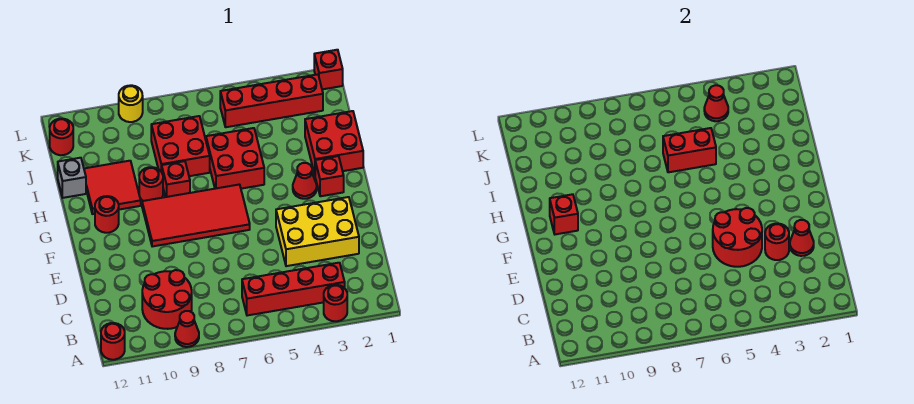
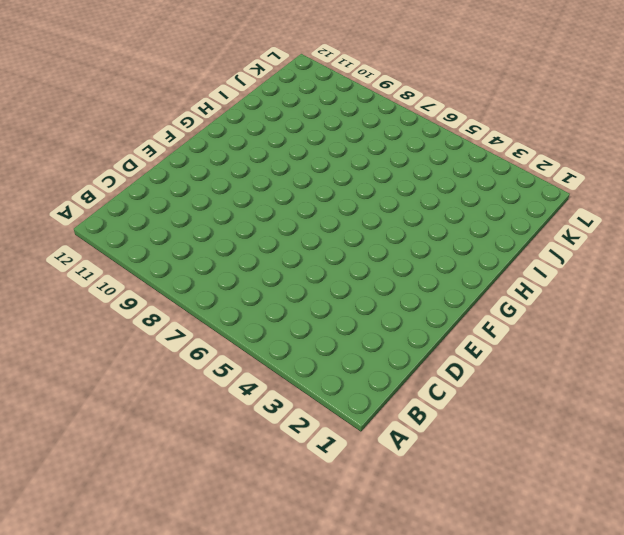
none -> red round brick A3 level 1
none -> red cone A9 level 1
none -> red round brick A12 level 1

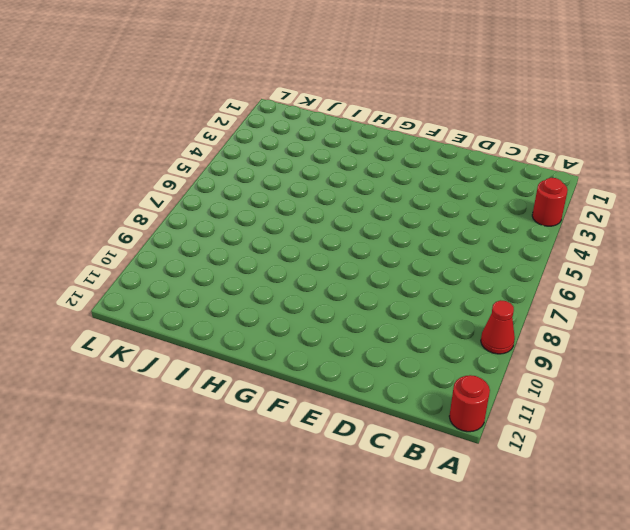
none -> red brick B3:B6 level 1
none -> red round brick B9:C10 level 1
none -> yellow brick D2:E4 level 1

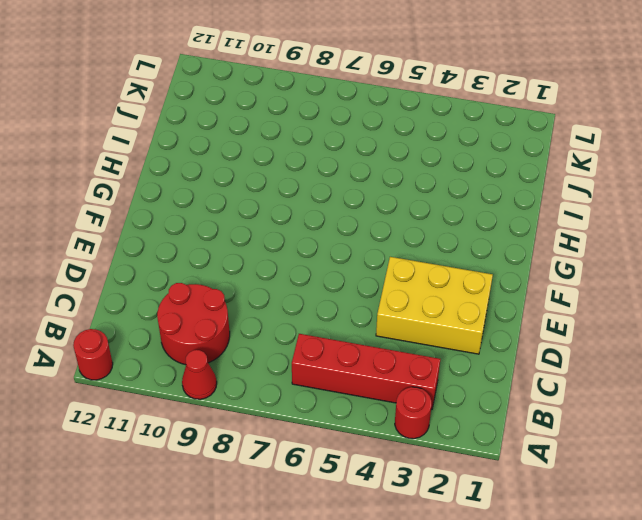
none -> red tile F6:G9 level 1
none -> red brick G2 level 1
none -> red cone G3 level 1

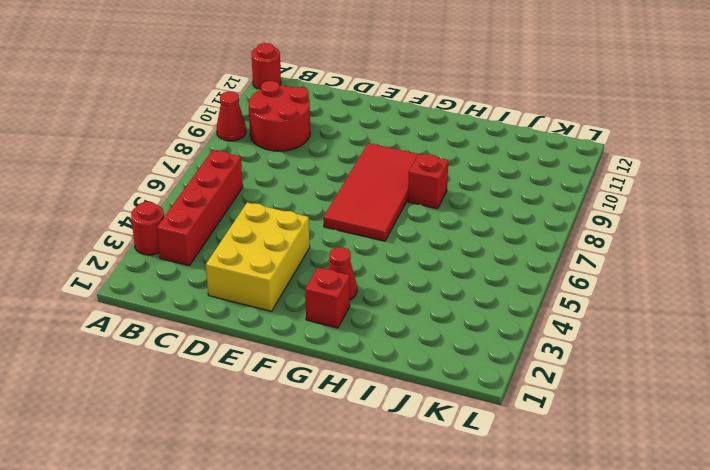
none -> red round brick G11 level 1
none -> red brick H1:I2 level 1
none -> red brick H5:I6 level 1

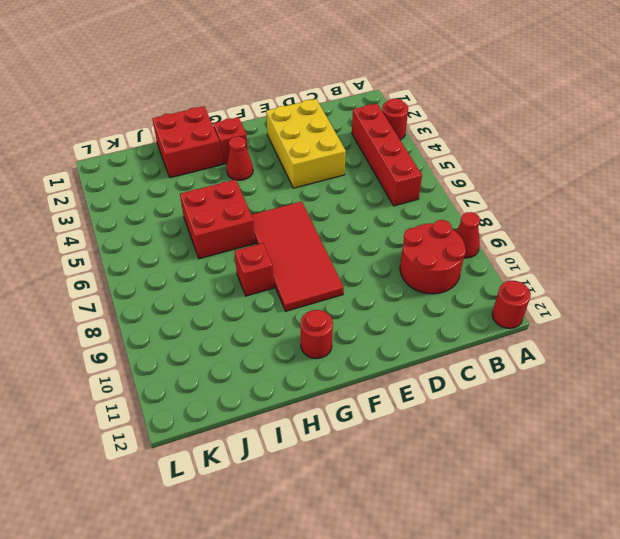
none -> red round brick H9 level 1
none -> red tile H10:I11 level 1
none -> red brick I7:J8 level 1

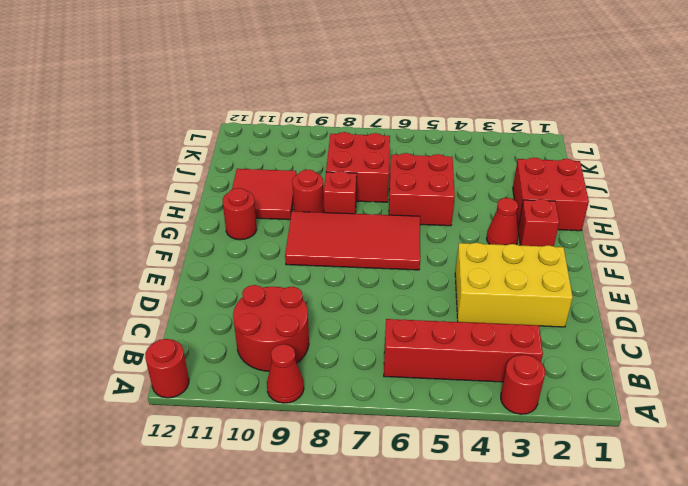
none -> grey brick I12 level 1
none -> red brick K2:K5 level 1
none -> red round brick K12 level 1

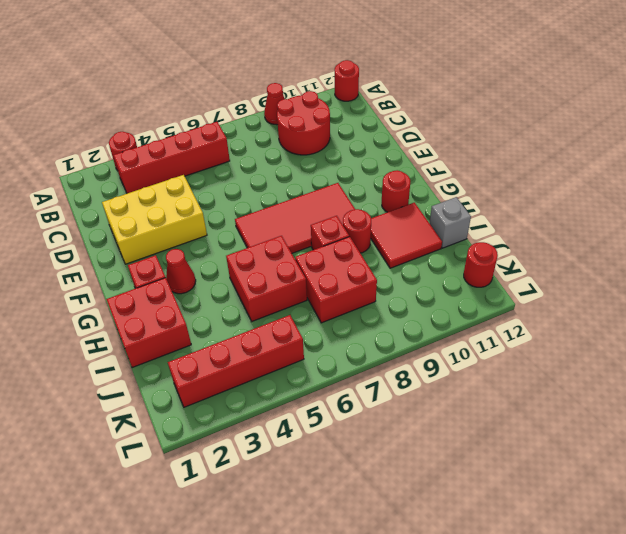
none -> red brick L1 level 1
none -> yellow round brick L9 level 1
none -> red cone D2 level 2

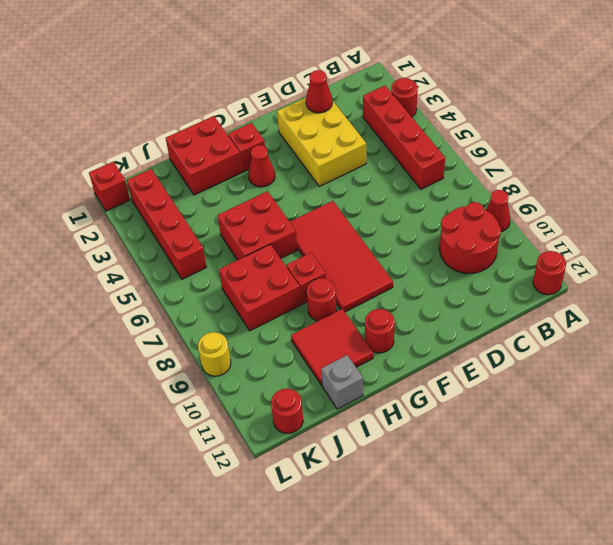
none -> red round brick D3 level 2
none -> red round brick D4:E5 level 2
none -> red brick G11 level 2

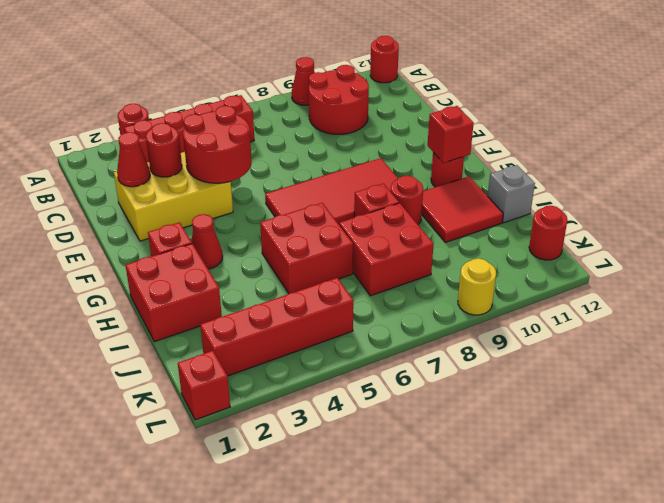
none -> red brick I5:I6 level 2
none -> red cone K4 level 2

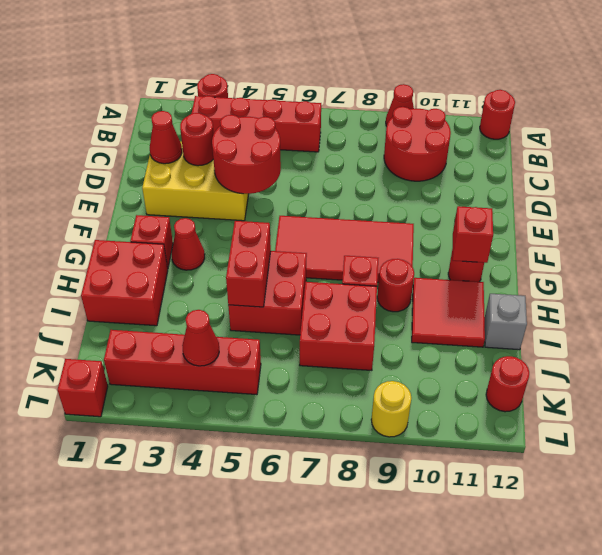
red brick H5:I5 level 2 -> red brick I5:I6 level 2

